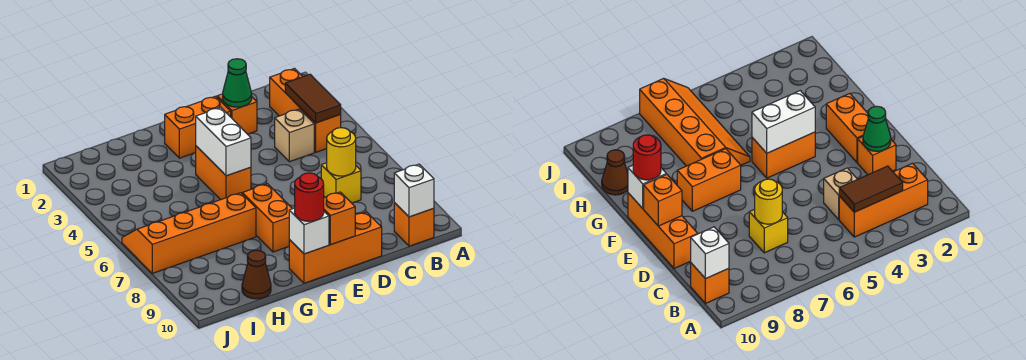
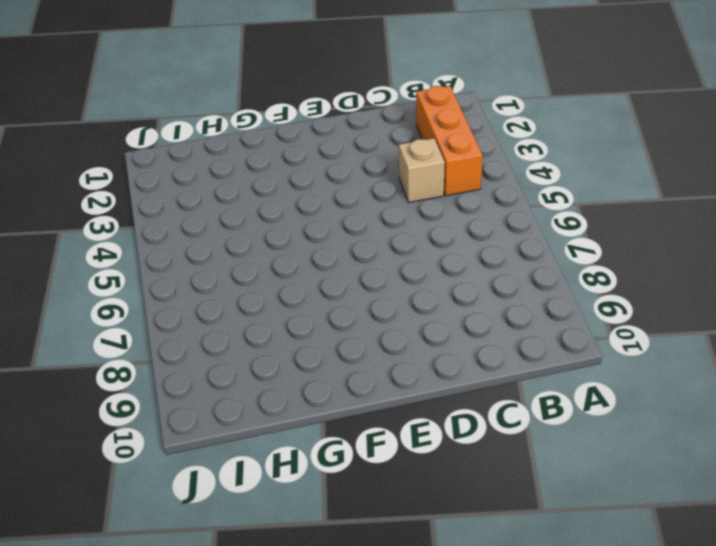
none -> orange brick B10 level 1
none -> yellow brick C7 level 1
none -> orange brick D2 level 1

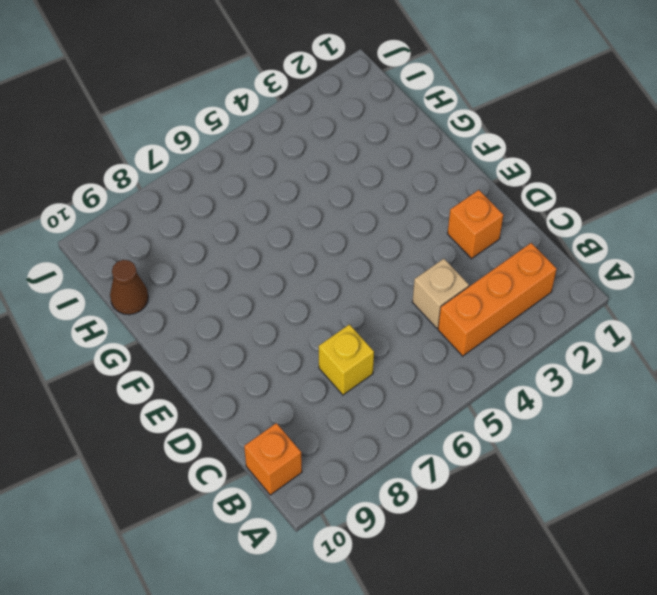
none -> orange brick D10:F10 level 1
none -> orange brick E2:F2 level 1
none -> orange brick F4:F5 level 1

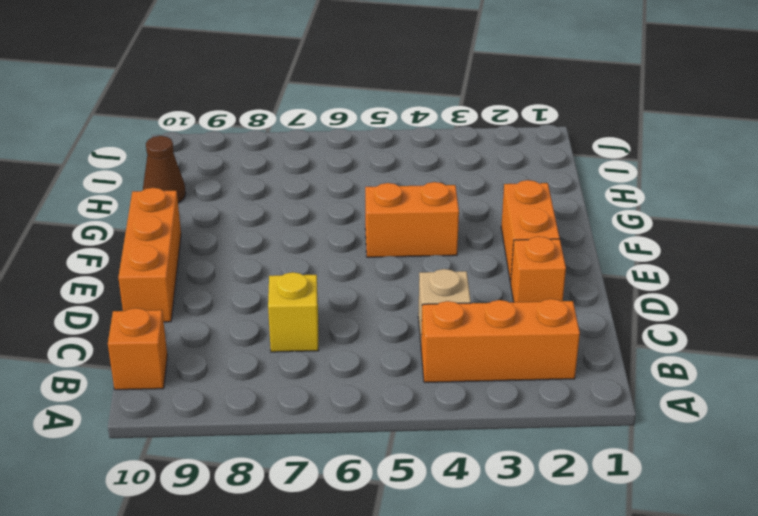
none -> orange brick F7:F8 level 1
none -> orange slope G6:J7 level 1 top 7
none -> brown tile B3:B4 level 2

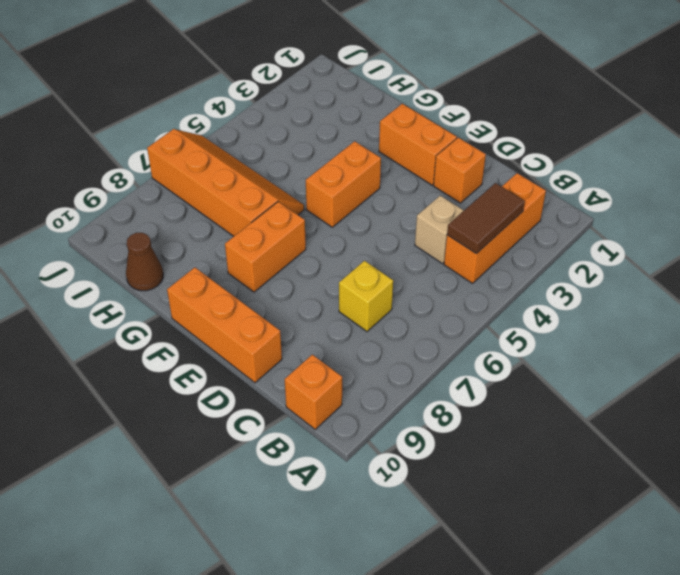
none -> white brick B10 level 2
none -> yellow round brick C7 level 2
none -> green cone D2 level 2

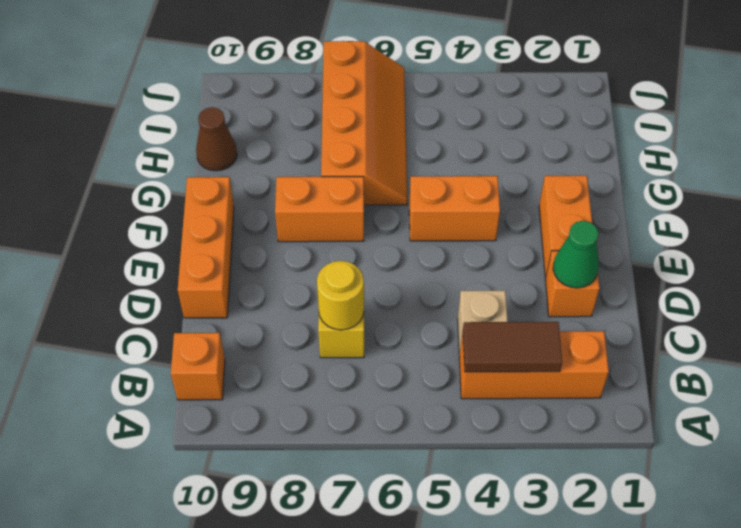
none -> white brick B10 level 2
none -> orange brick E10 level 2
none -> white brick F4:F5 level 2

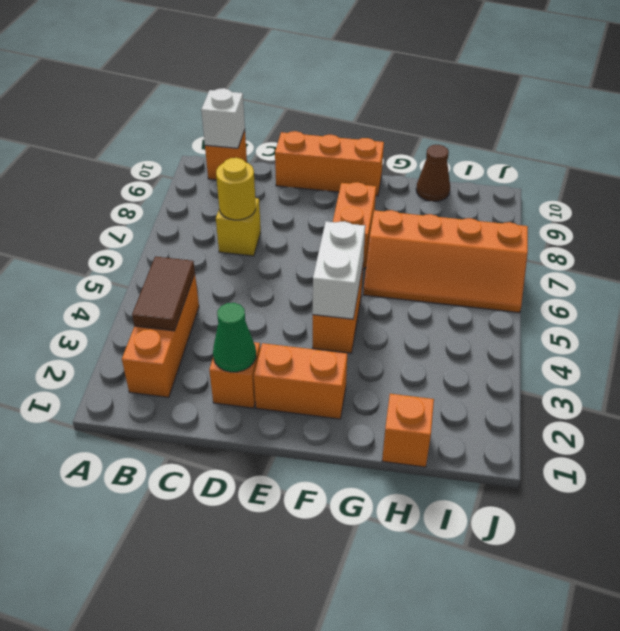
orange brick H1 level 1 -> orange brick E10 level 2
none -> tan brick C4 level 1
none -> white brick F10 level 2
none -> red round brick F10 level 3

